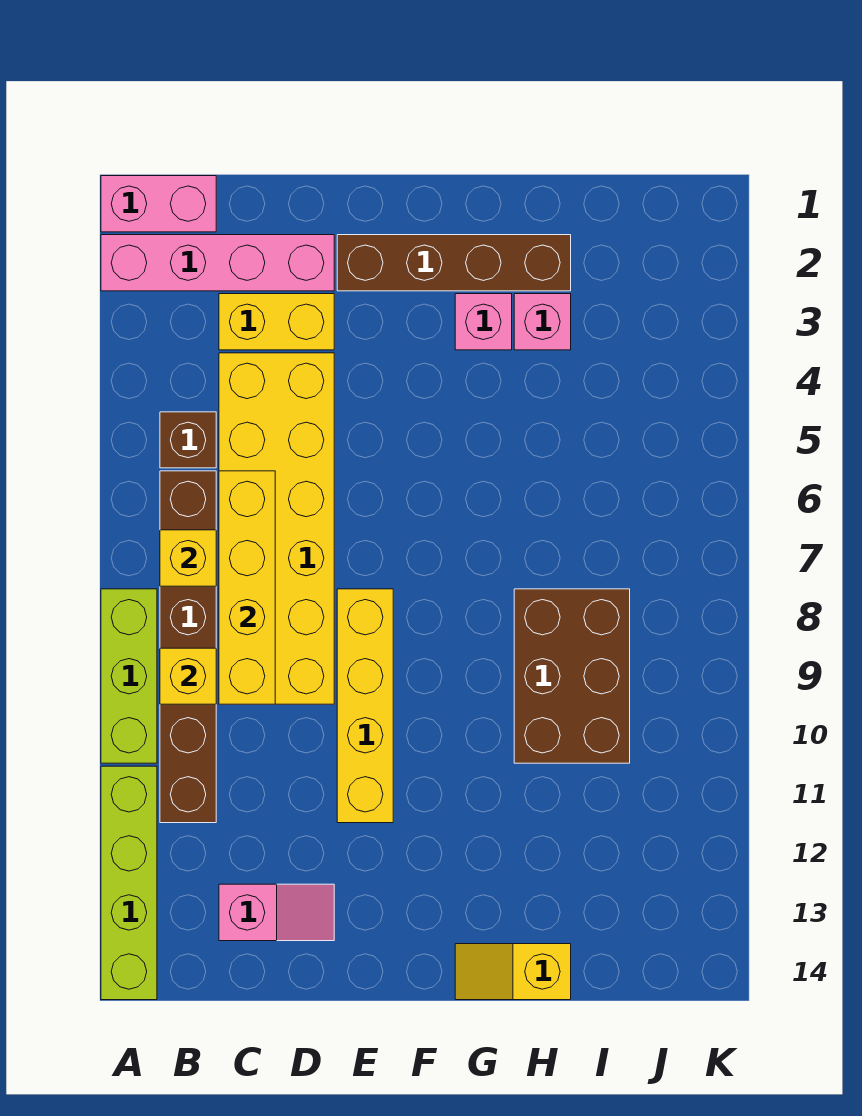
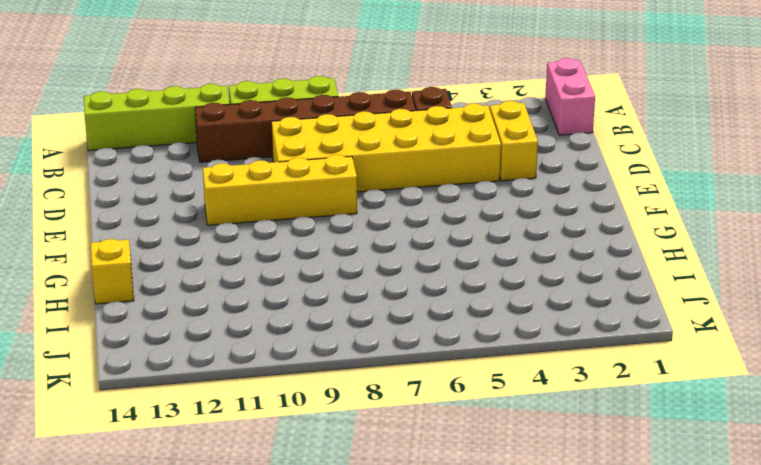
none -> pink brick A2:D2 level 1
none -> pink slope C13:D13 level 1 top C
none -> brown brick E2:H2 level 1

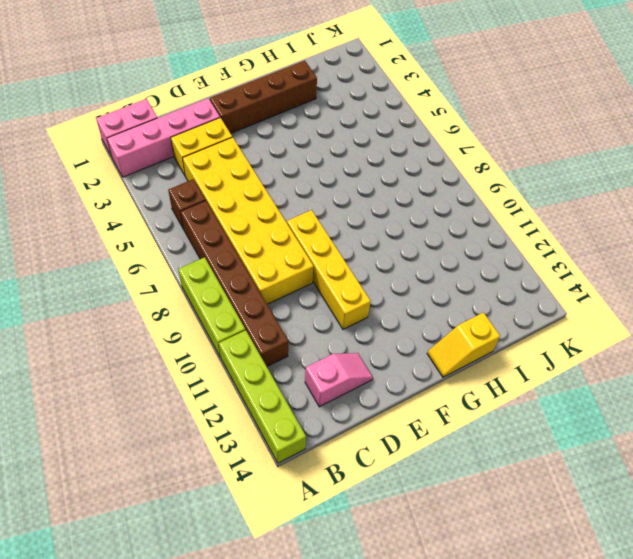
none -> pink brick G3 level 1
none -> pink brick H3 level 1
none -> brown brick H8:I10 level 1

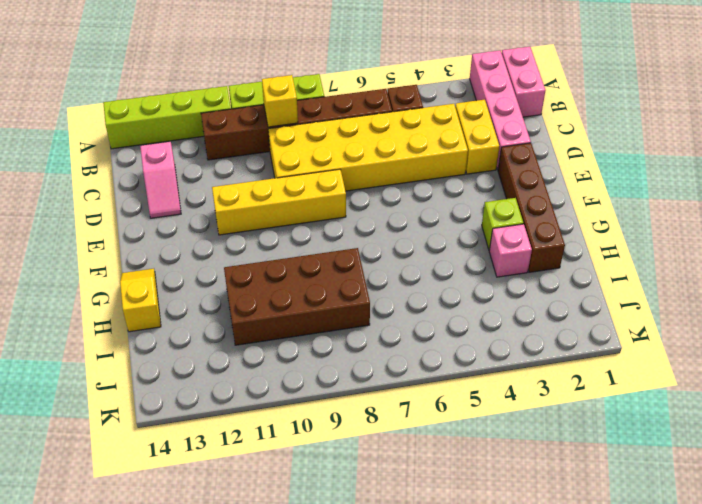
lime brick G3 level 1 -> pink brick G3 level 1
brown brick H8:I11 level 1 -> brown brick H8:I10 level 1
none -> yellow brick B7 level 2
none -> yellow brick C6:C9 level 2

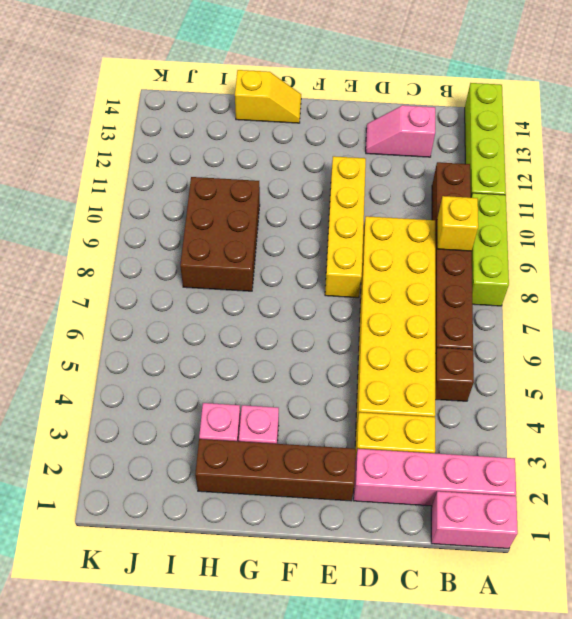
none -> yellow brick B7 level 2
none -> yellow brick C6:C9 level 2

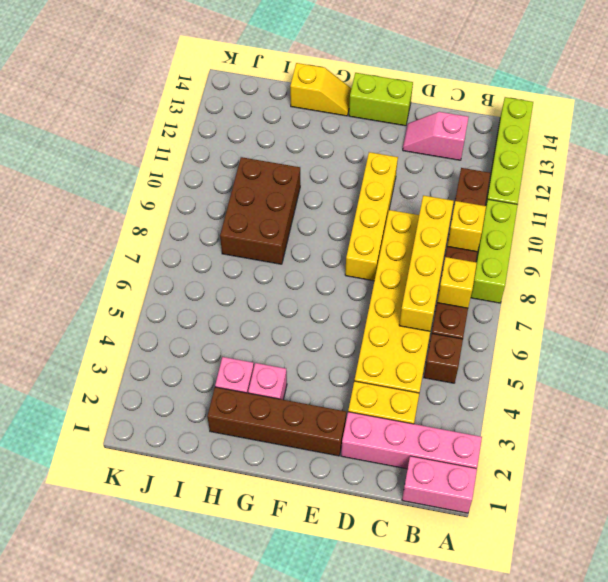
lime brick E14:F14 level 1 -> none

